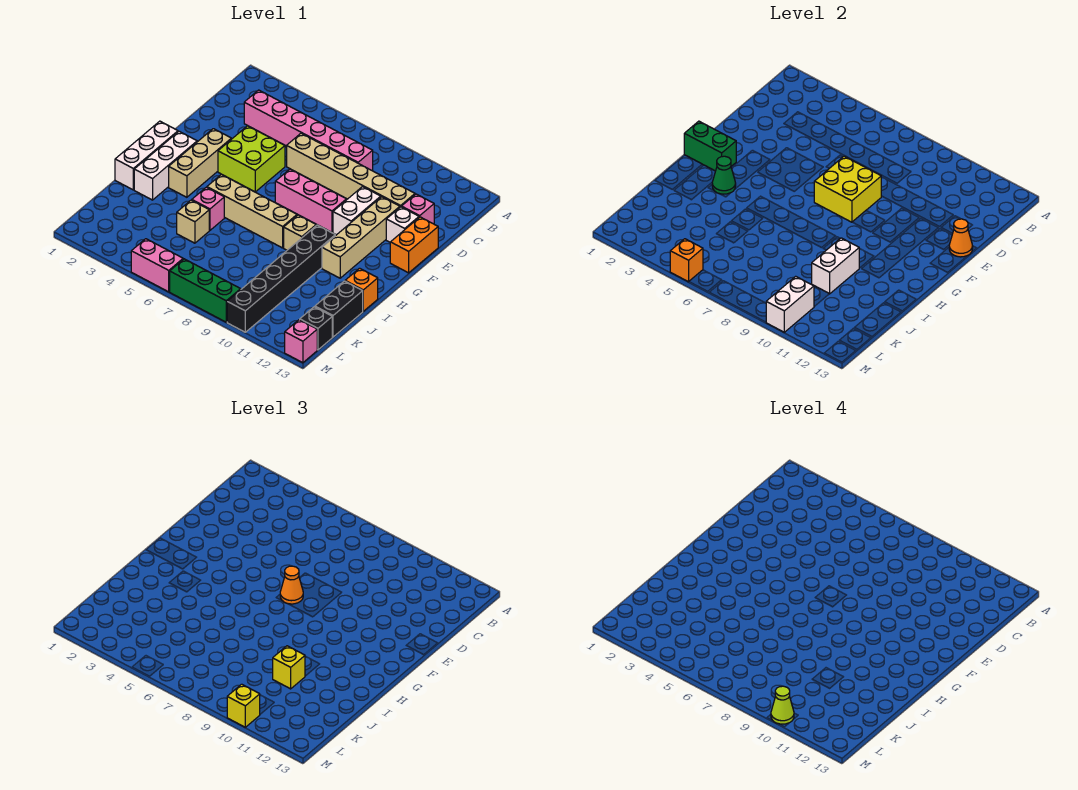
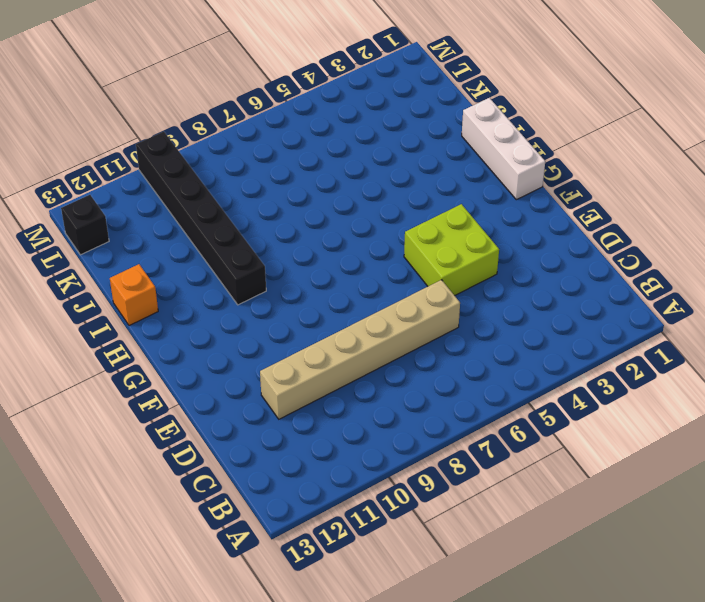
none -> pink brick C3:C8 level 1
none -> pink brick D12 level 1
none -> white brick E10:F10 level 1
none -> tan brick E11:H11 level 1

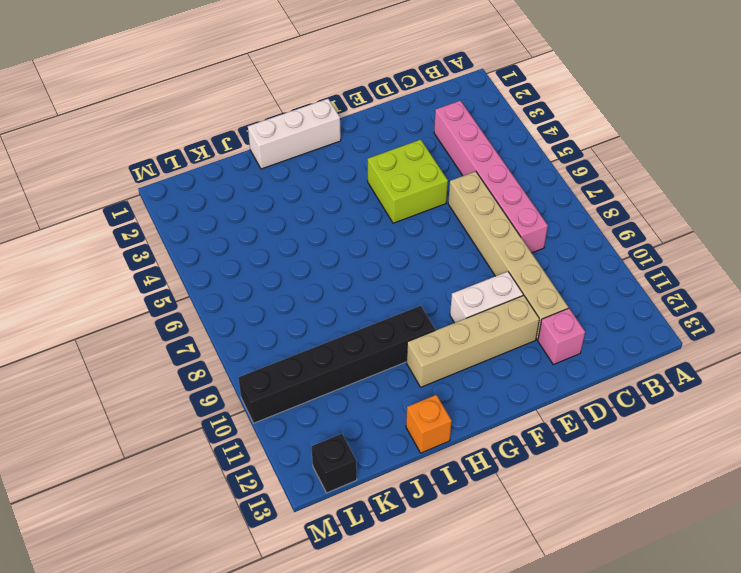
none -> white brick E12 level 1
none -> orange brick E13:F13 level 1
none -> tan brick F3:H3 level 1
none -> pink brick F7:F9 level 1

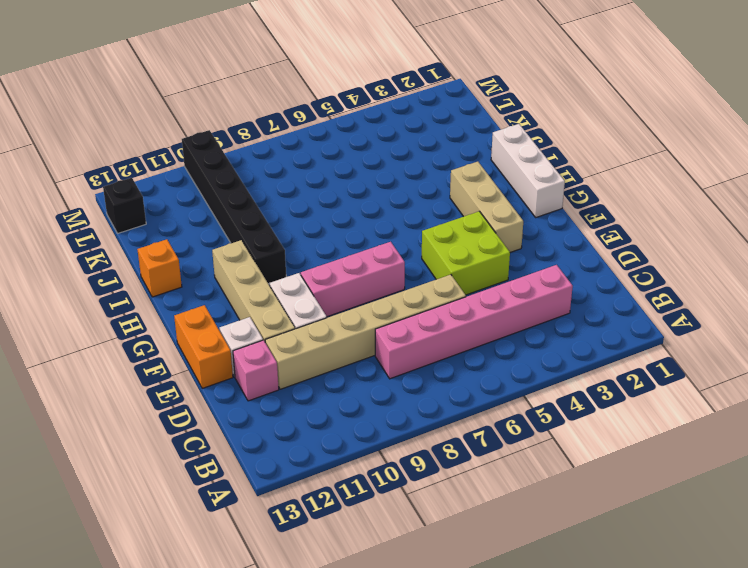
none -> white brick G2:I2 level 1
none -> tan brick H5:H8 level 1
none -> tan brick H9 level 1
none -> pink brick I5 level 1

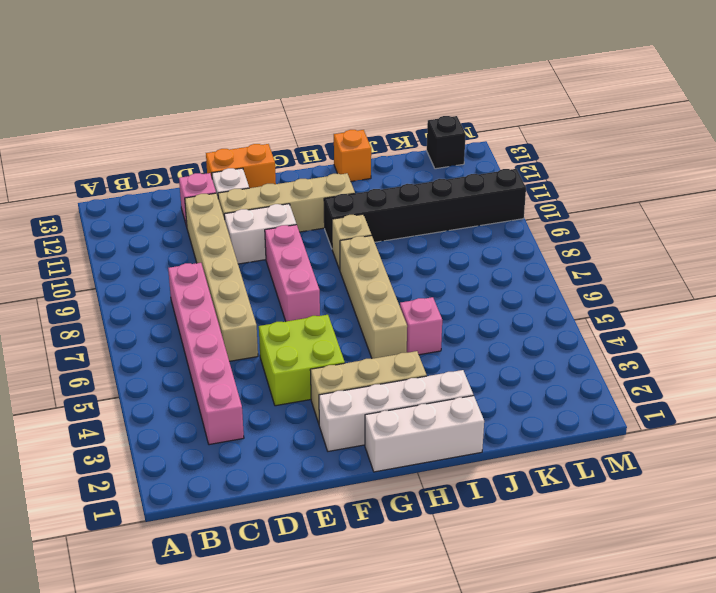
white brick F2:I2 level 1 -> white brick G2:I2 level 1
none -> tan brick J5 level 1
none -> black brick J13:K13 level 1
none -> pink brick M5:M6 level 1
none -> green brick M7:M9 level 1

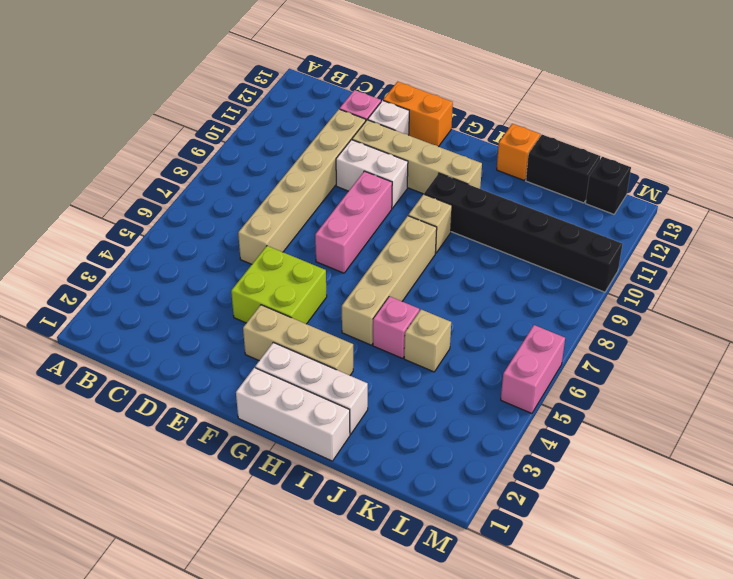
none -> pink brick C3:C8 level 1
none -> green brick M7:M9 level 1
none -> pink brick M13 level 1
none -> yellow brick E7:F8 level 2

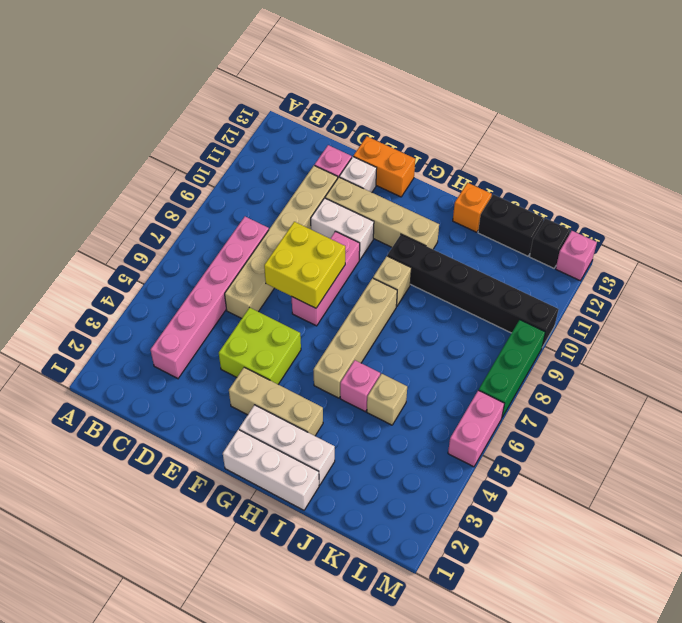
none -> orange cone E13 level 2
none -> green brick G1:G2 level 2
none -> green cone H3 level 2
none -> white brick I10:J10 level 2

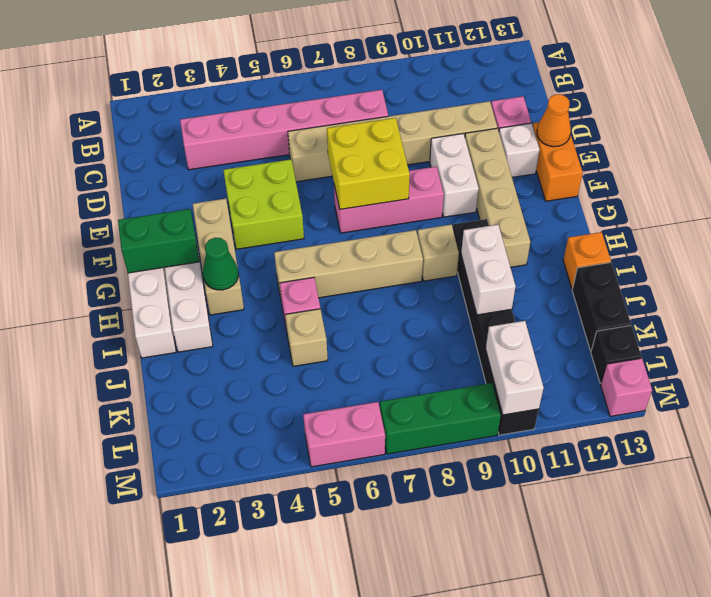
none -> orange brick M5 level 2
none -> orange cone F7 level 3
none -> yellow brick J10 level 3
none -> yellow brick M10 level 3

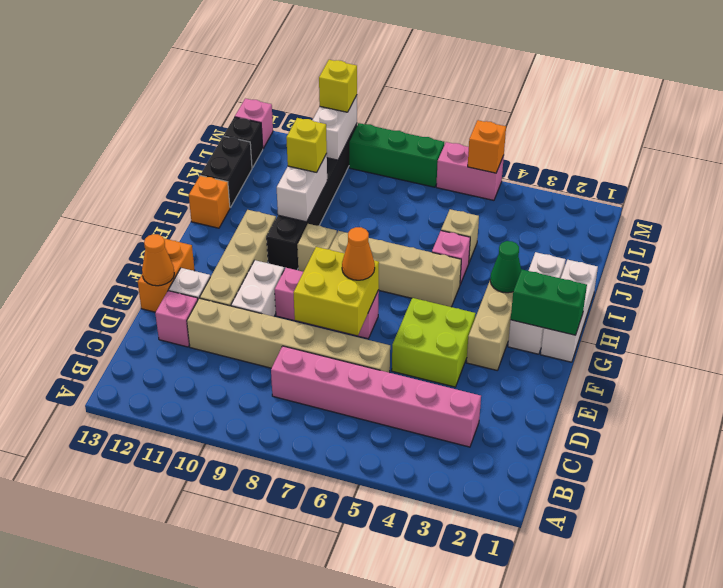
none -> lime cone M10 level 4

